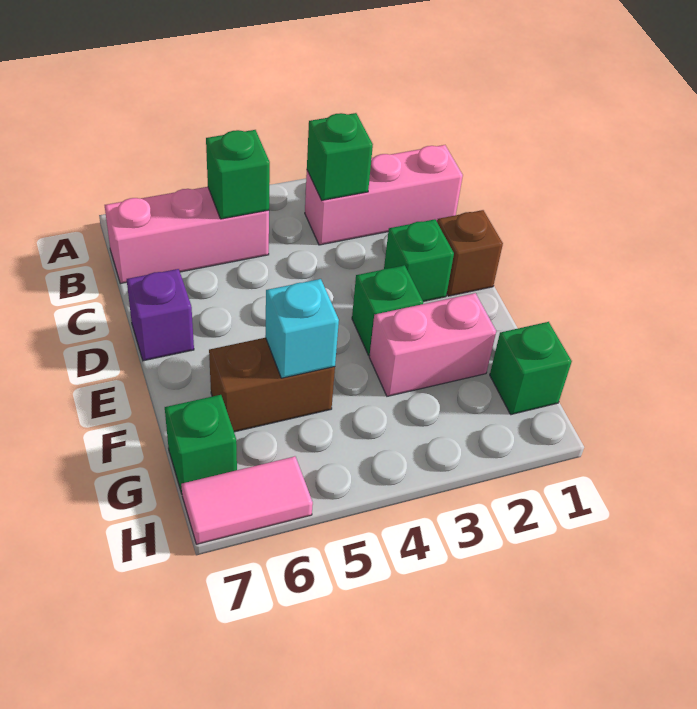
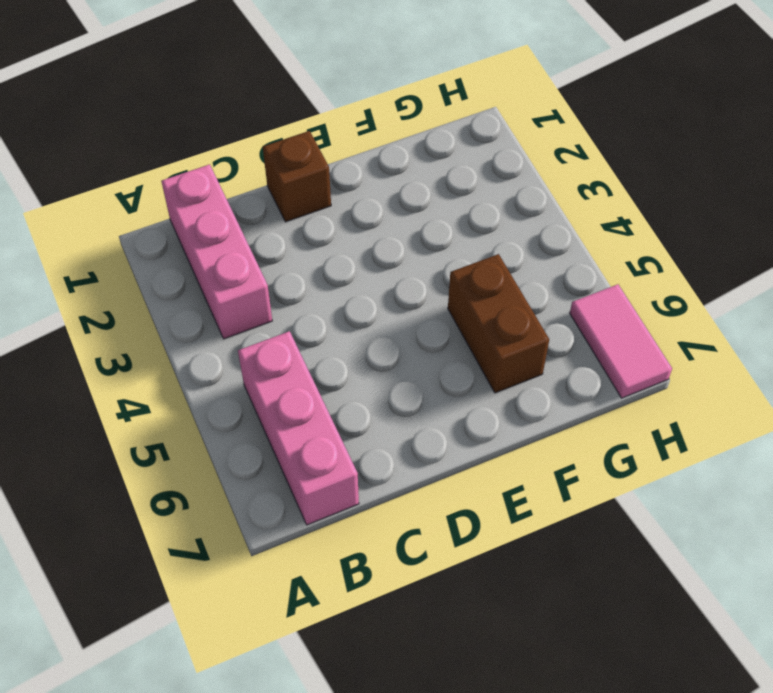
none -> green brick D2 level 1
none -> purple brick D7 level 1
none -> green brick E3 level 1

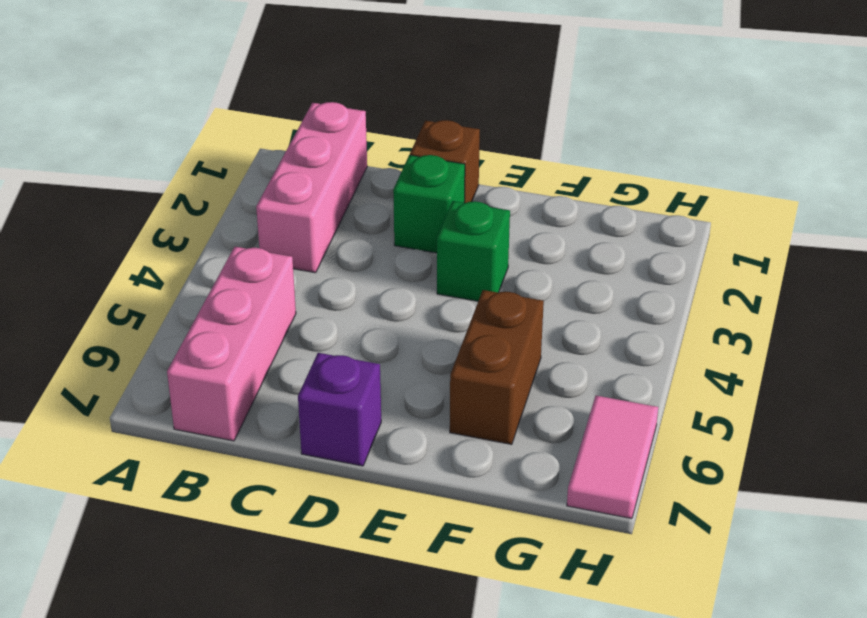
none -> pink brick F2:F3 level 1
none -> green brick G1 level 1
none -> green brick G7 level 1

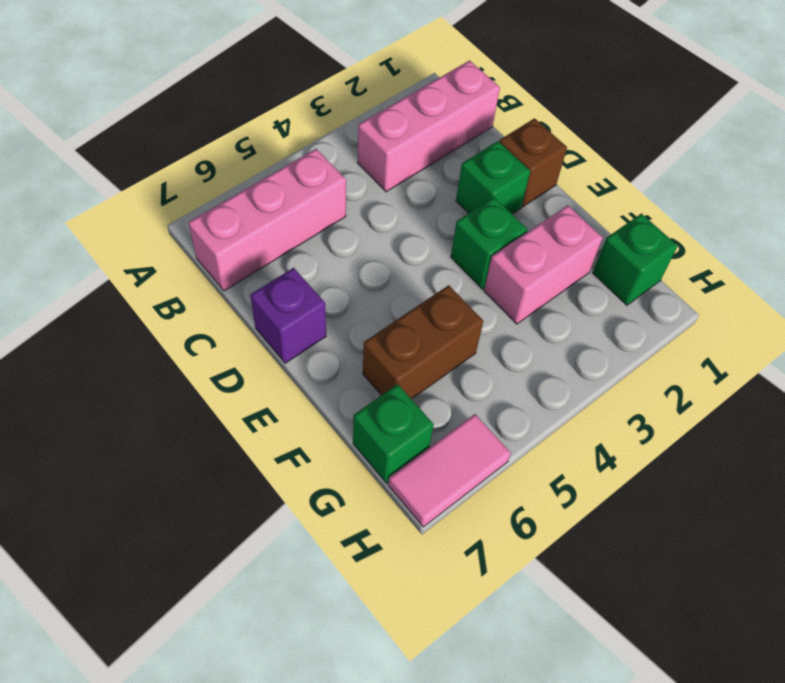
none -> green brick B3 level 2
none -> green brick B5 level 2
none -> cyan brick F5 level 2

